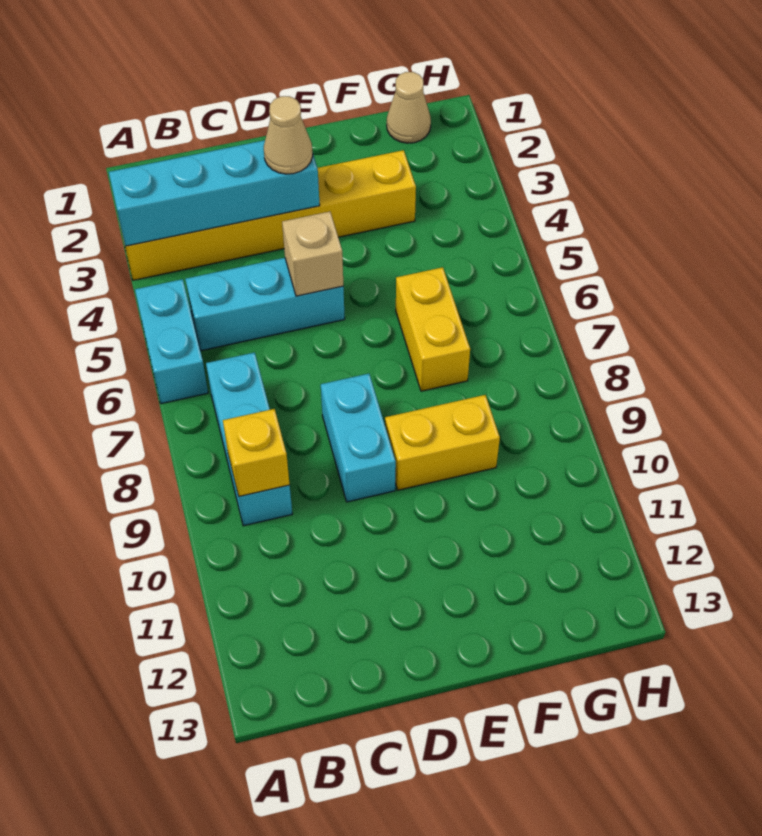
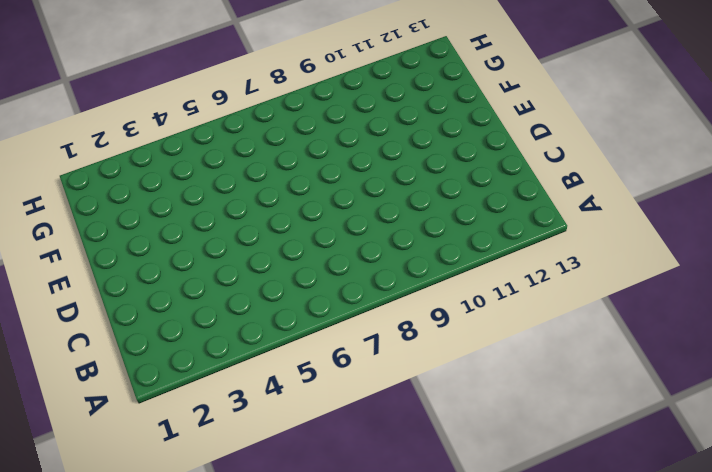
none -> yellow brick A3:F3 level 1
none -> cyan brick A5:A6 level 1
none -> cyan brick B5:D5 level 1

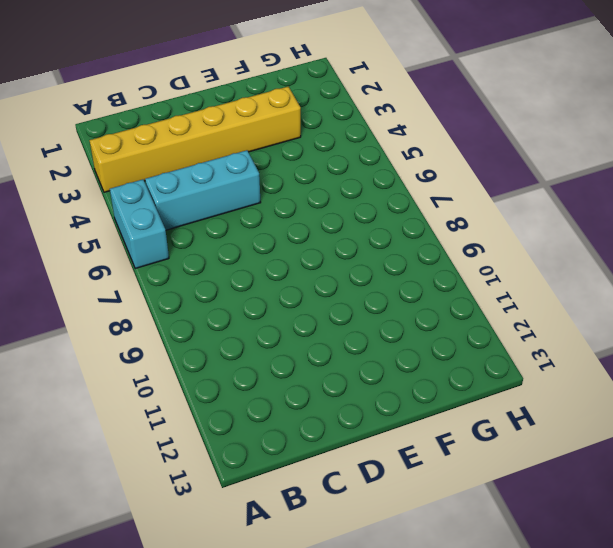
none -> cyan brick B7:B9 level 1
none -> cyan brick D8:D9 level 1
none -> yellow brick E9:F9 level 1

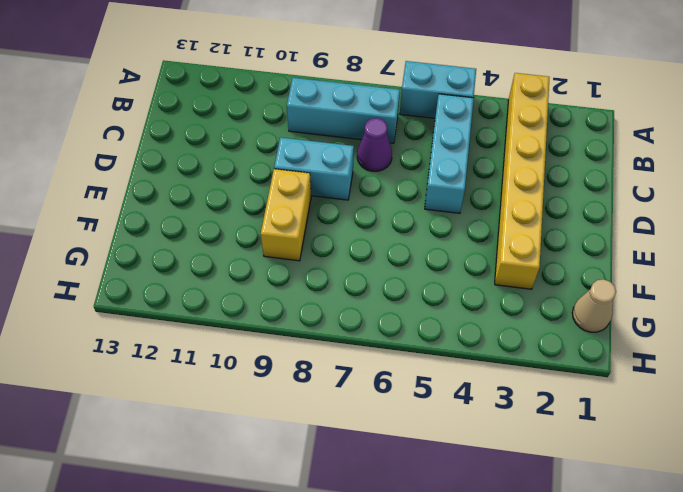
purple cone C7 level 1 -> none
none -> yellow brick F6:F7 level 1
none -> cyan brick A3:D3 level 2
none -> yellow brick B9 level 2

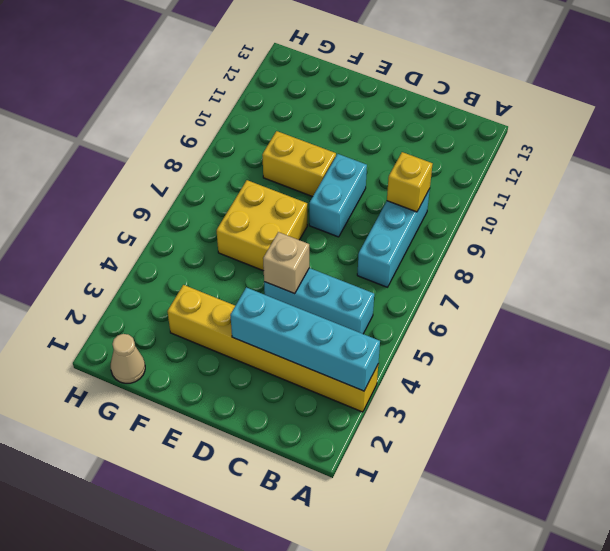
yellow brick E6:F7 level 1 -> yellow brick F6:F7 level 1
none -> cyan brick A5:A6 level 1
none -> tan cone D3 level 3

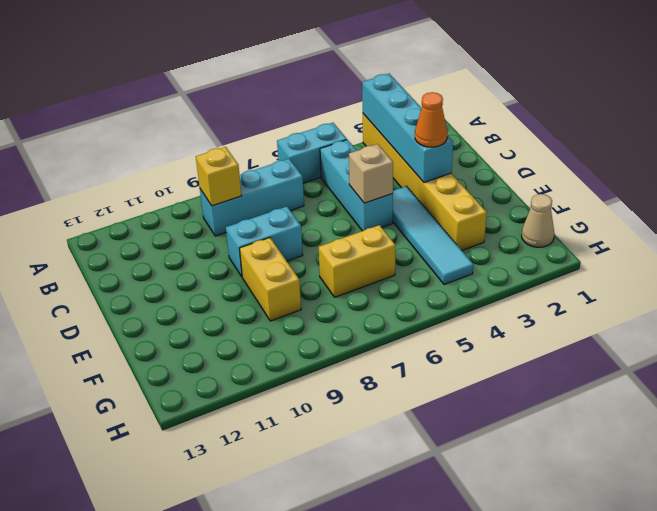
orange cone D3 level 3 -> tan cone D3 level 3
cyan tile D4:G4 level 1 -> none

